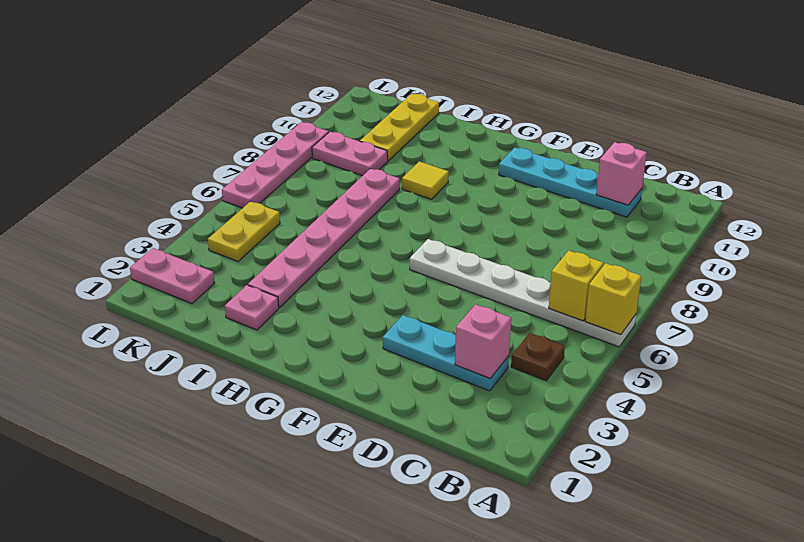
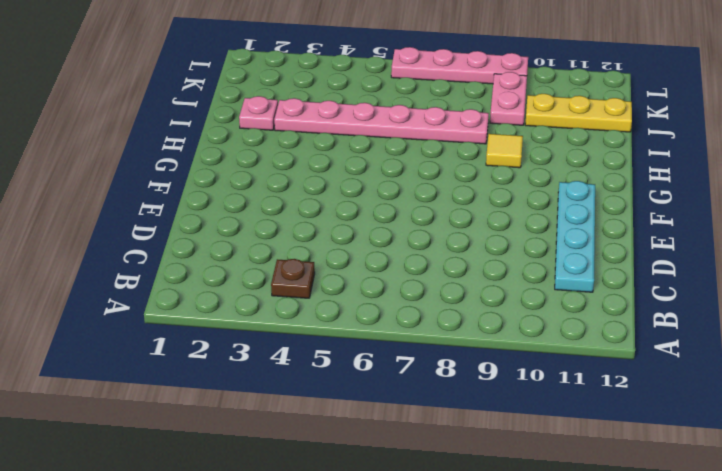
none -> white plate A6:F6 level 1
none -> cyan plate C3:E3 level 1
none -> pink plate K2:L2 level 1

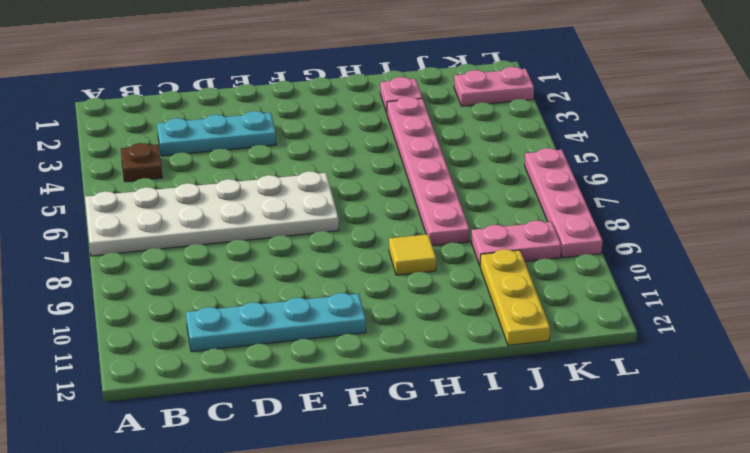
white plate A6:F7 level 1 -> white plate A6:F6 level 1
none -> yellow plate K4:K5 level 1
none -> yellow brick A6 level 2
none -> yellow brick B6 level 2

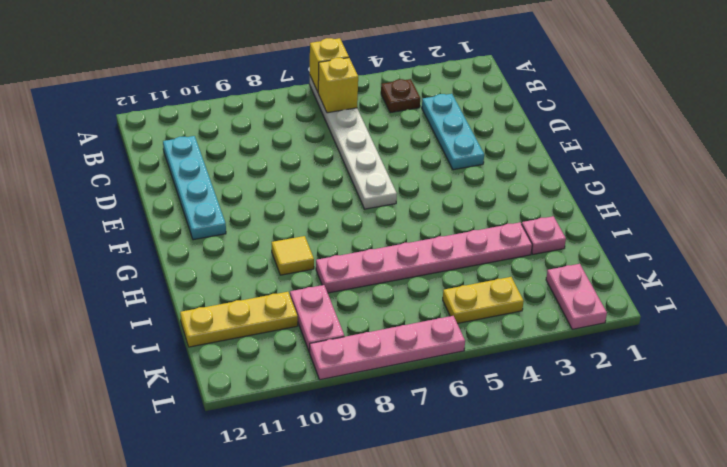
none -> pink brick C3 level 2
none -> pink brick C11 level 2

